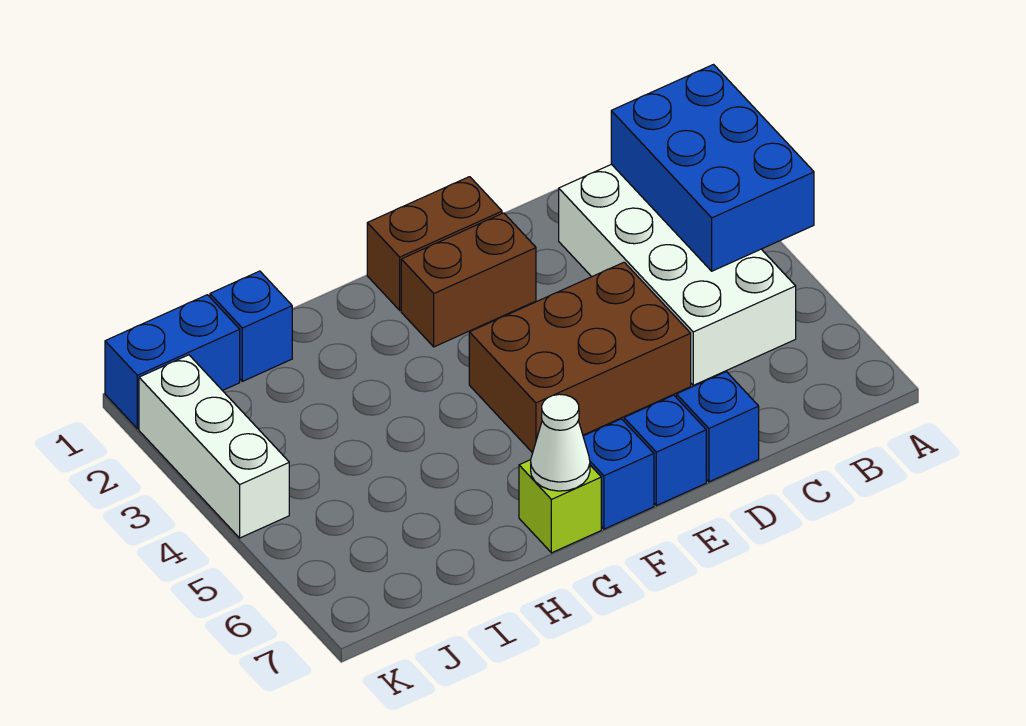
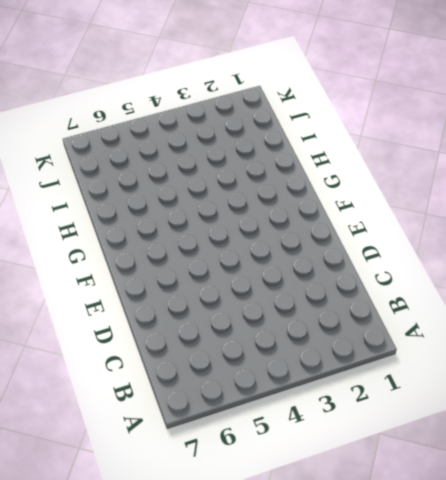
none -> white brick B2:C5 level 1
none -> brown brick D4:F5 level 1
none -> blue brick D7 level 1

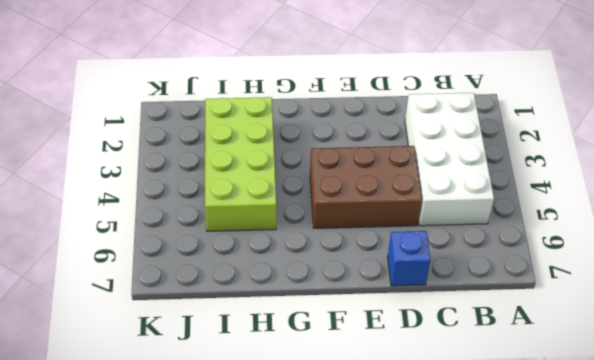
lime brick H2:I5 level 1 -> none
none -> brown brick E1:F1 level 1
none -> brown brick E2:F2 level 1
none -> blue brick E7 level 1

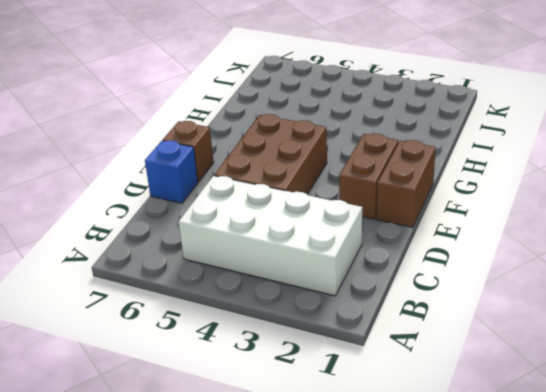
brown brick E7 level 1 -> blue brick E7 level 1
none -> blue brick F7 level 1
none -> lime brick G7 level 1
none -> blue brick I1 level 1

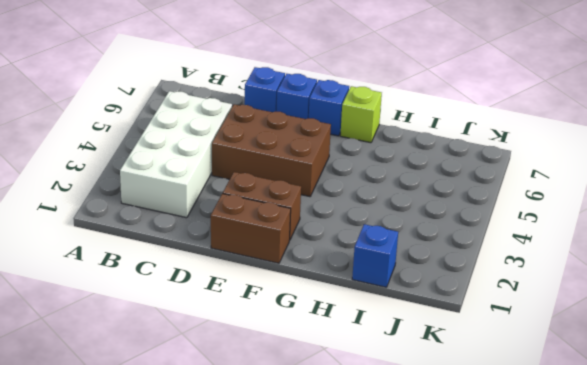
none -> blue brick J1:K1 level 1
none -> white brick K2:K4 level 1
none -> blue brick A2:B4 level 2

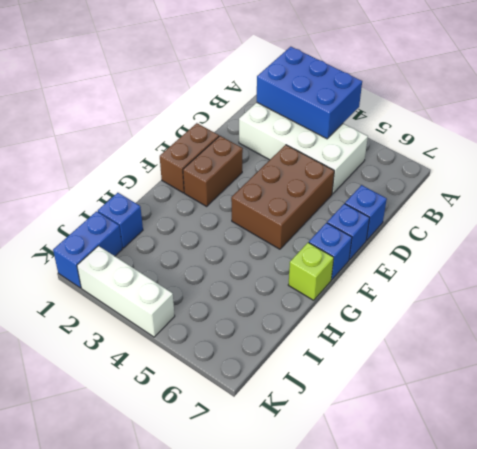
none -> white cone G7 level 2

